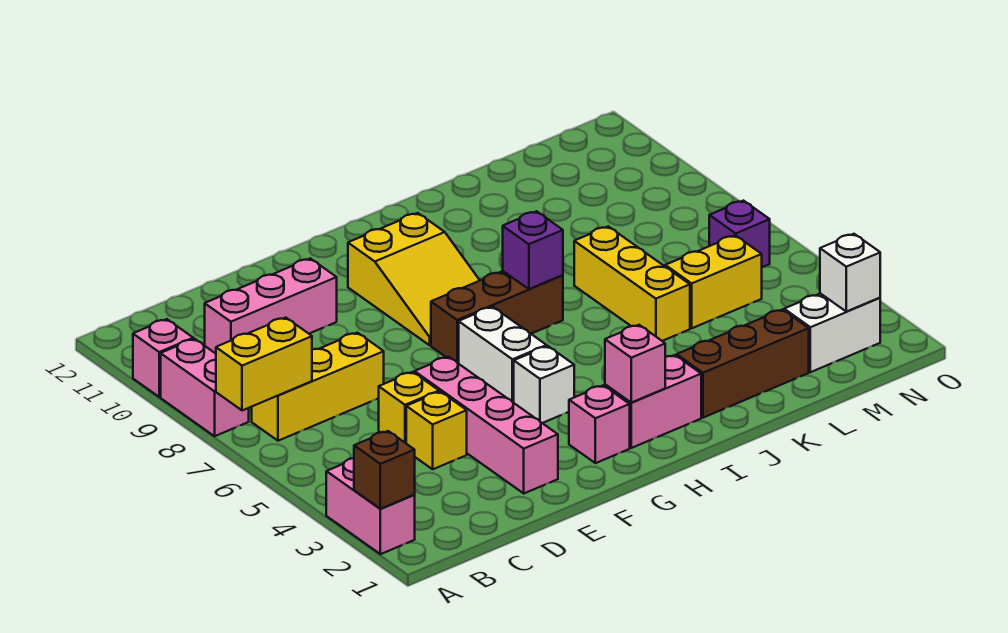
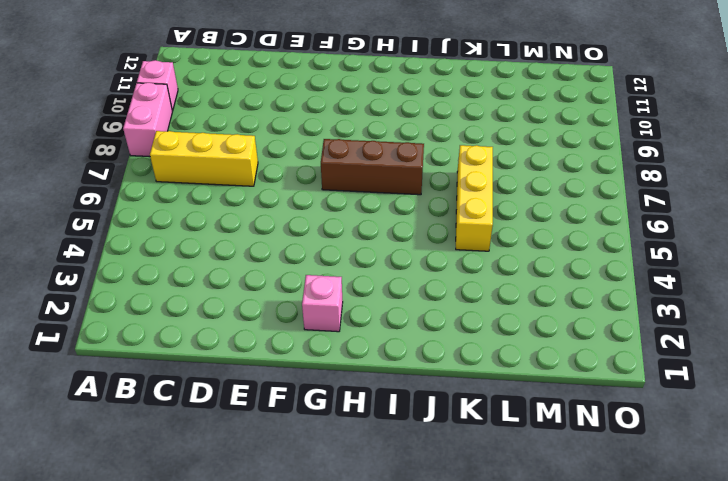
none -> pink brick A2:A3 level 1
none -> pink brick C10:E10 level 1
none -> yellow brick D4 level 1

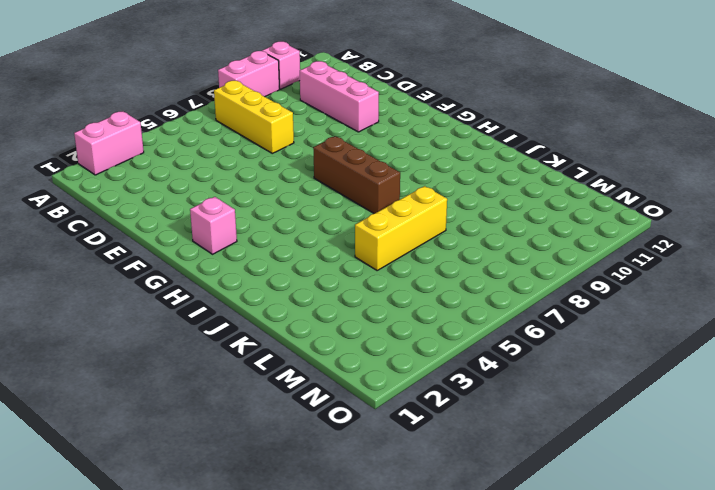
none -> yellow brick D4 level 1
none -> yellow brick D5 level 1
none -> pink brick E2:E5 level 1

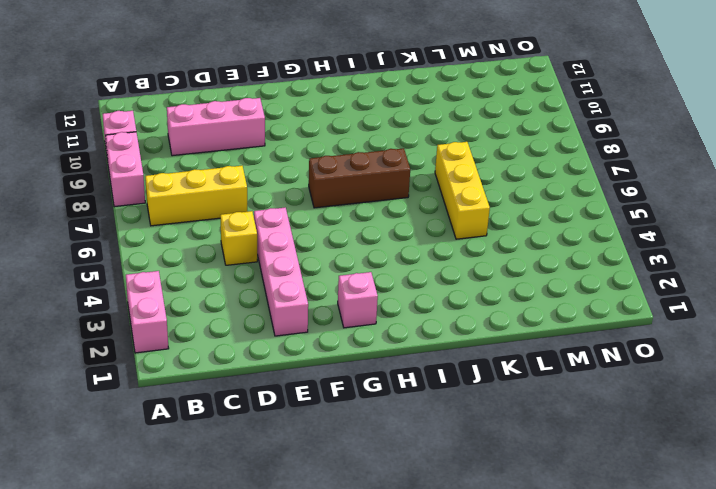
none -> yellow brick D4 level 1
none -> white brick G4 level 1
none -> white brick G5:G6 level 1

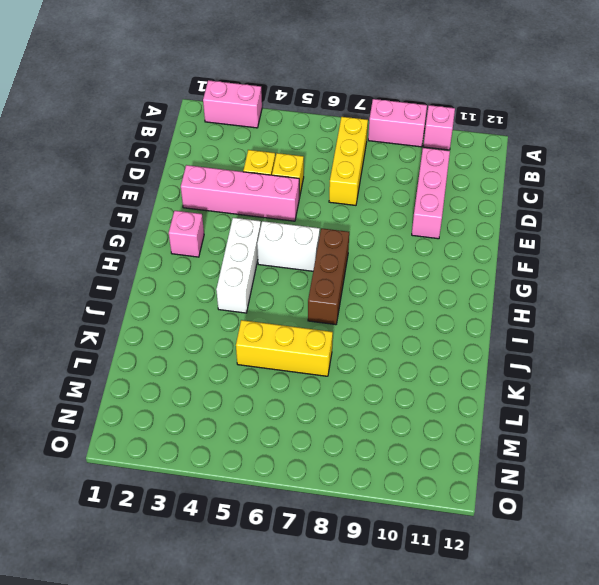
white brick G4:I4 level 1 -> white brick G4 level 1
none -> yellow slope G8:H10 level 1 top 10
none -> pink brick H2:I2 level 1
none -> brown brick J2:L2 level 1

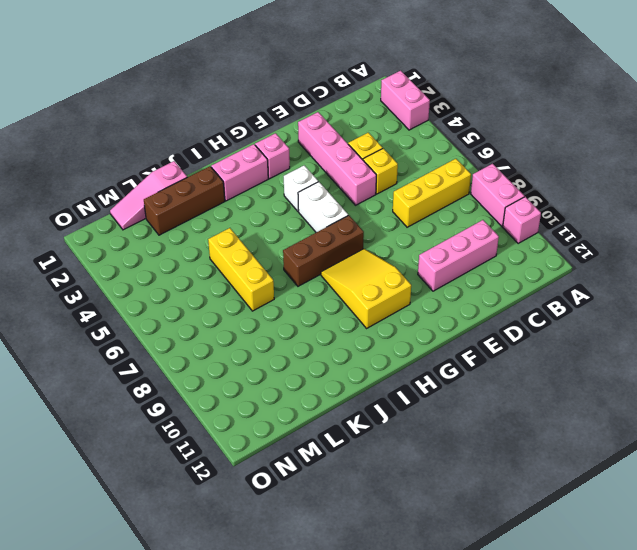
pink slope K1:M1 level 1 top K -> none
none -> yellow brick L5:M5 level 1
none -> white brick M2:N2 level 1
none -> purple brick N6 level 1

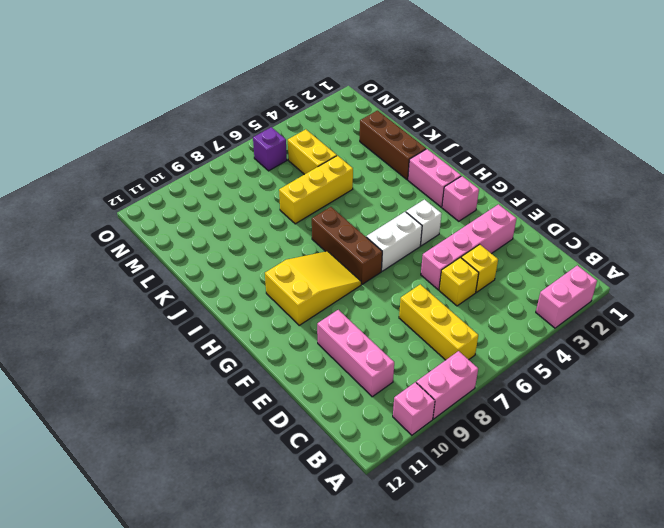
none -> white brick M2:N2 level 1
none -> brown brick A2 level 2
none -> yellow brick A7:B7 level 2

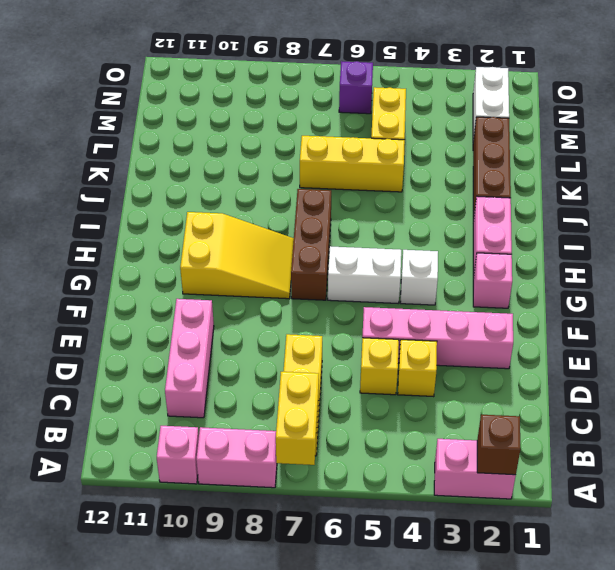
none -> pink brick H2 level 2
none -> purple brick I7 level 2
none -> white brick N2 level 2

